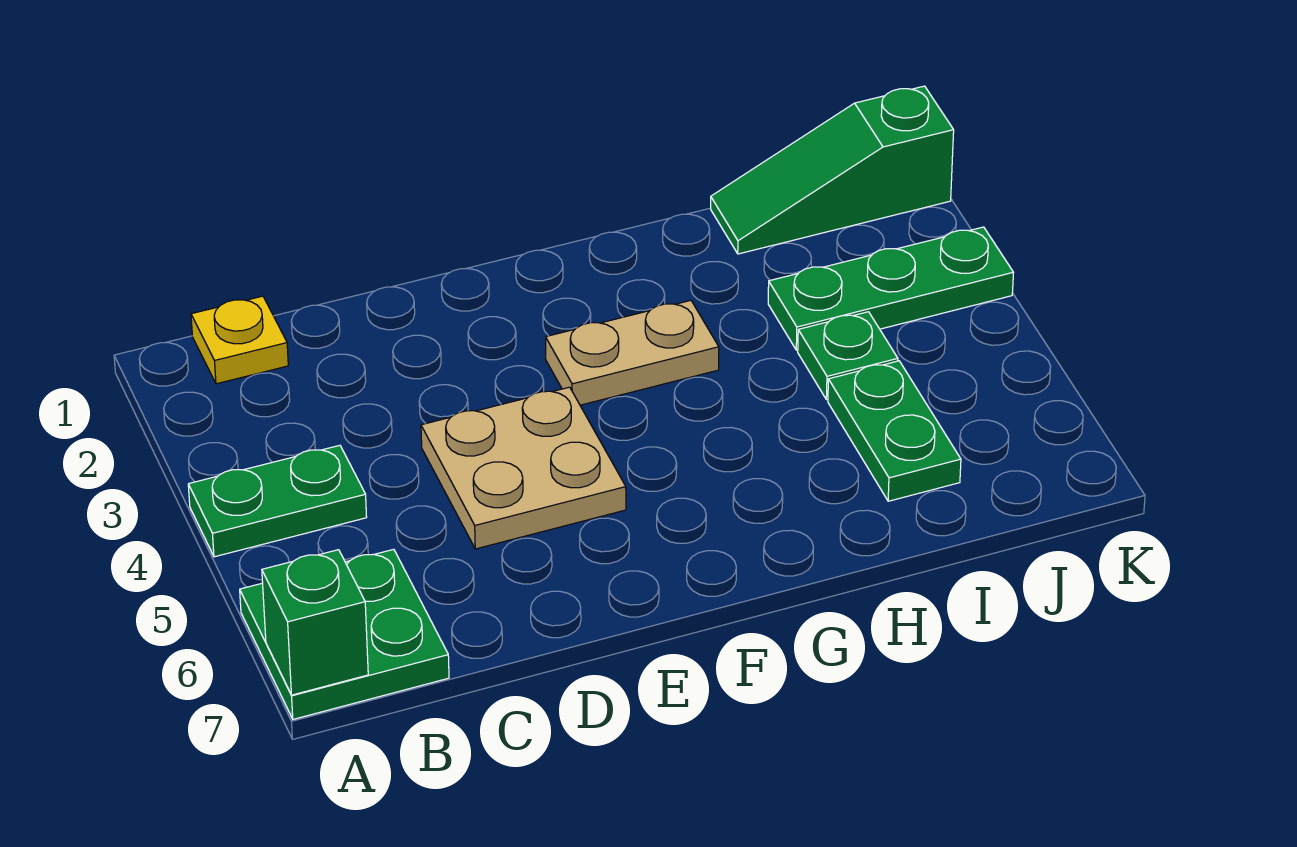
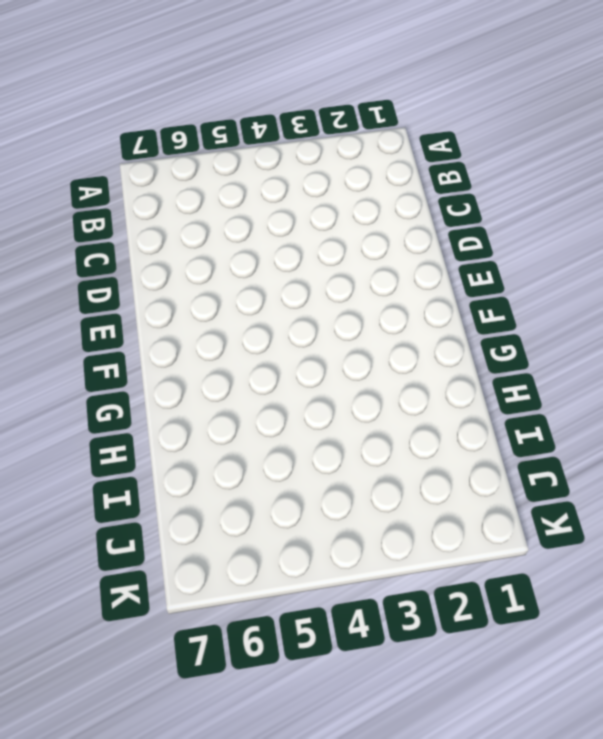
none -> green plate A4:B4 level 1
none -> green plate A6:B7 level 1

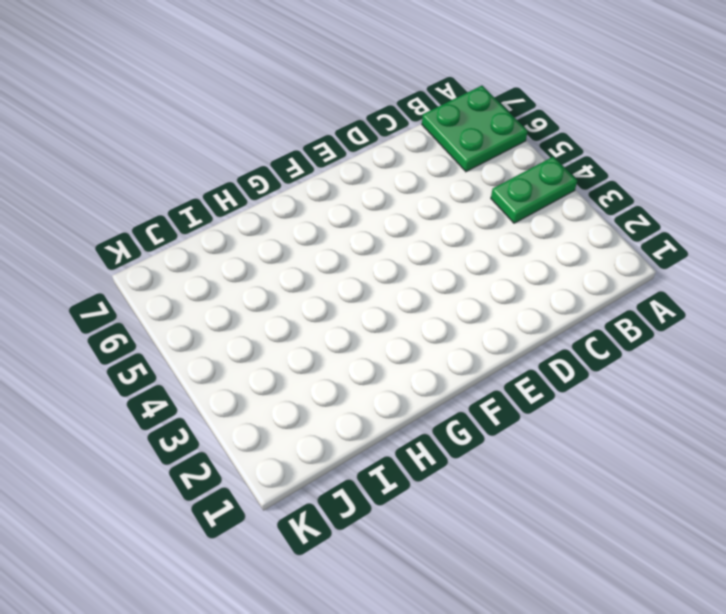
none -> yellow plate B1 level 1
none -> tan plate D4:E5 level 1

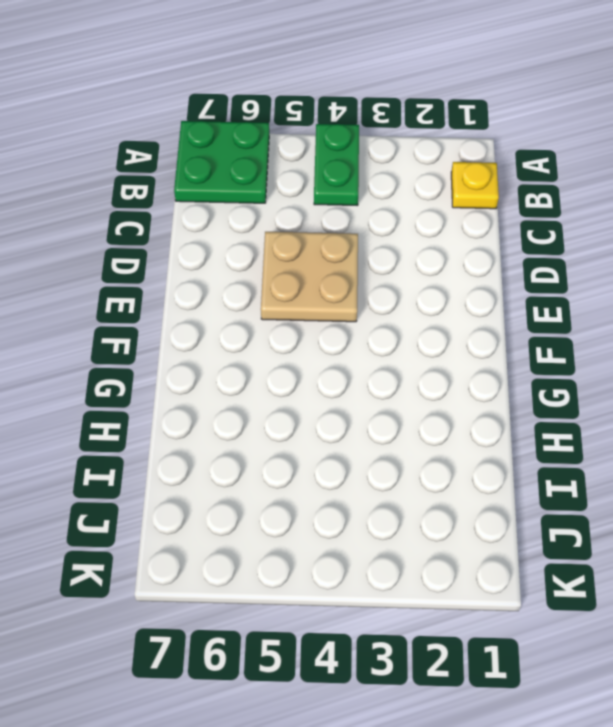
none -> tan plate F3:G3 level 1
none -> green slope I1:K1 level 1 top K

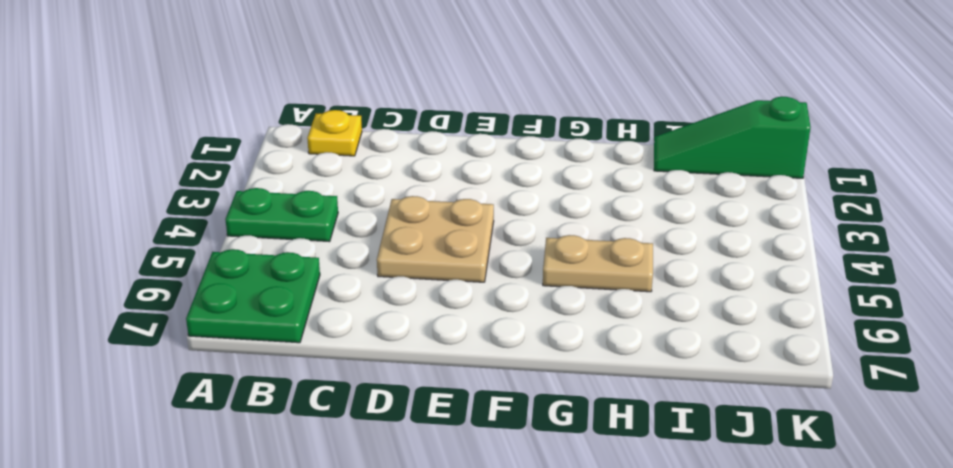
tan plate G5:H5 level 1 -> tan plate F3:G3 level 1
none -> green plate I3:K3 level 1
none -> green plate I4 level 1

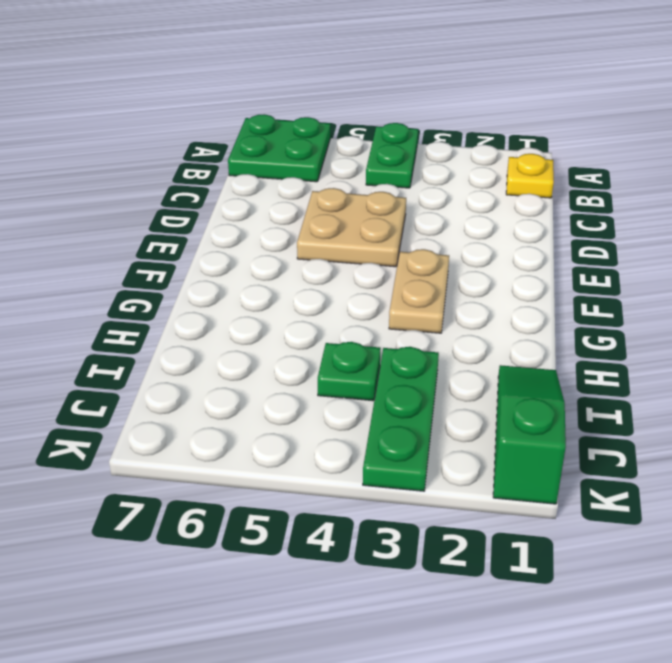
none -> green plate I5:I6 level 1
none -> green brick A7 level 2

